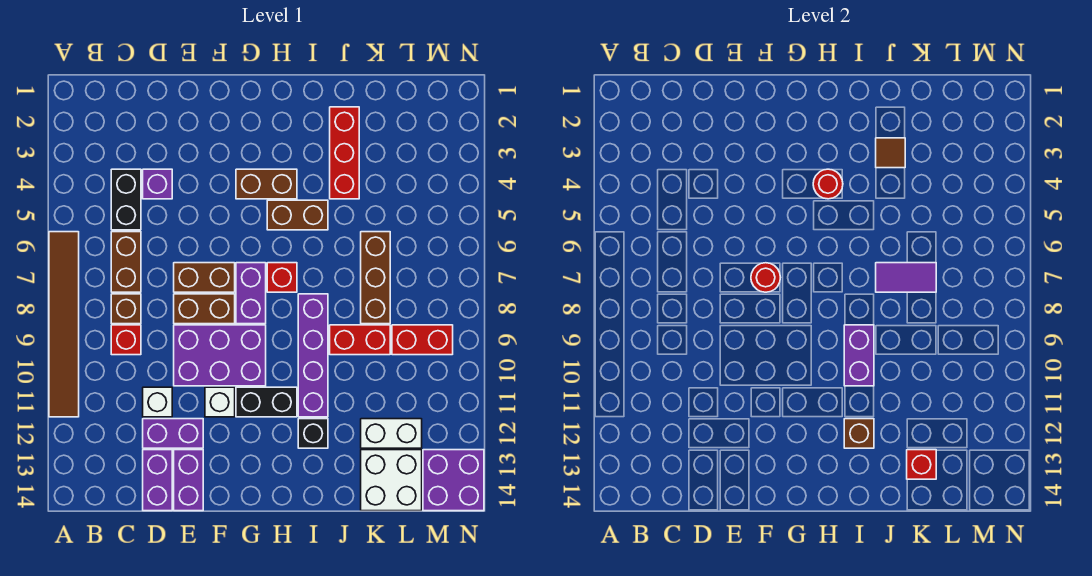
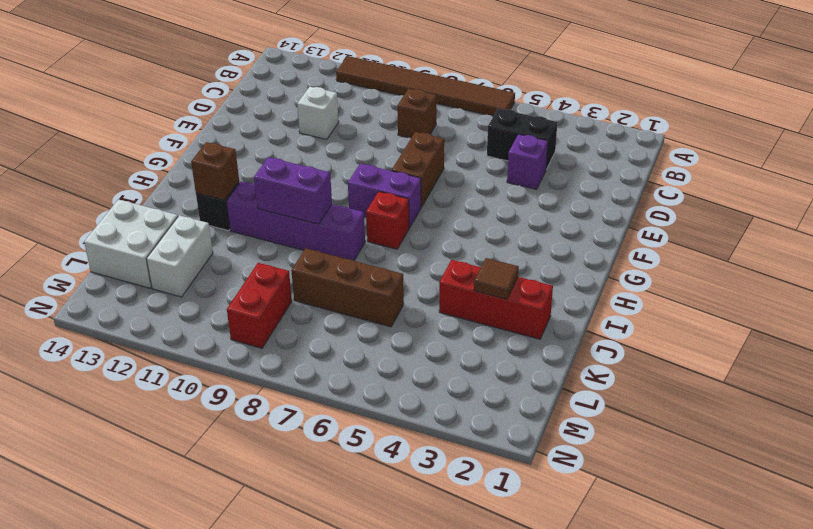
none -> brown brick C6:C7 level 1
none -> red brick C9 level 1
none -> purple brick D12:E12 level 1
none -> purple brick D13:D14 level 1

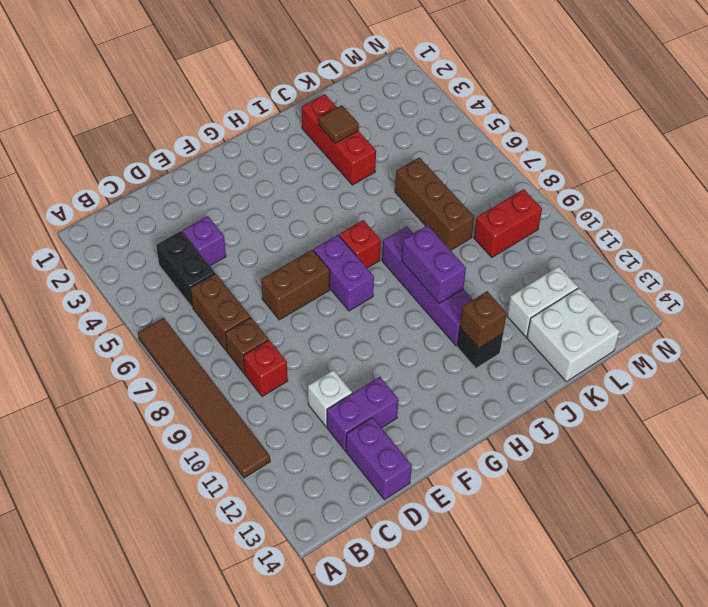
none -> brown brick E8:F8 level 1
none -> purple brick E9:G10 level 1
none -> purple brick E13:E14 level 1
none -> white brick F11 level 1

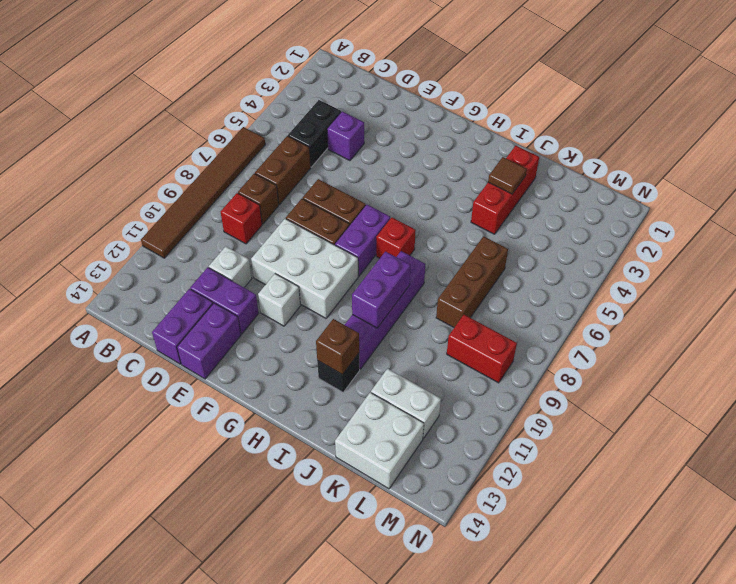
white brick E9:G10 level 1 -> purple brick E9:G10 level 1
none -> brown brick G4:H4 level 1
none -> black brick G11:H11 level 1
none -> brown brick H5:I5 level 1
none -> red brick J9:K9 level 1

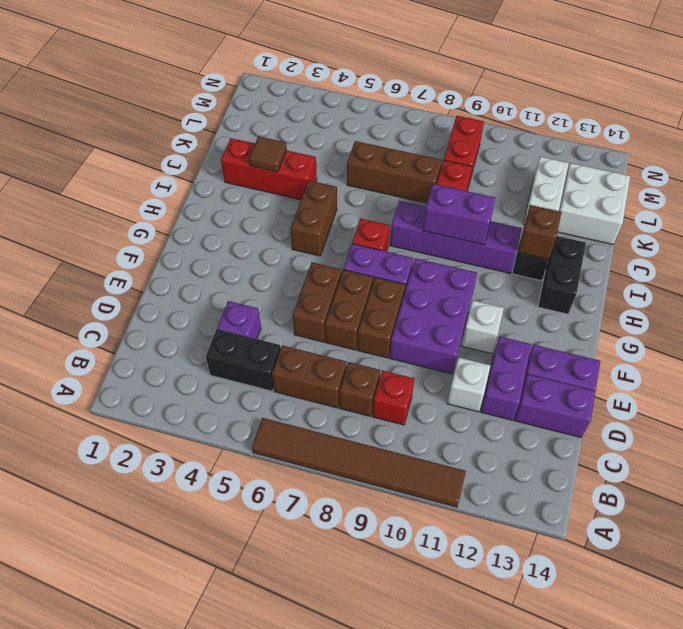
brown brick E6:F6 level 1 -> brown brick G4:H4 level 1
black brick H13:I13 level 1 -> black brick G11:H11 level 1
none -> purple brick M13:N14 level 1
none -> red round brick F7 level 2
none -> red round brick H4 level 2
none -> purple tile J7:K7 level 2

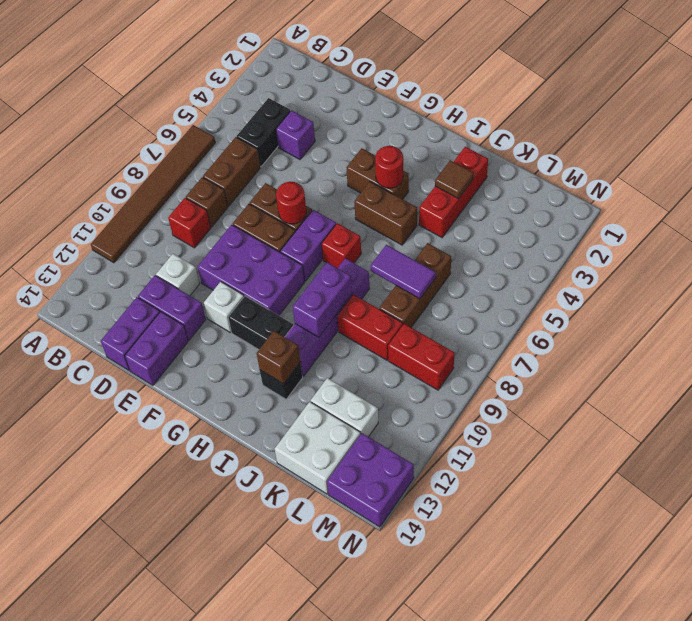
none -> red brick K13 level 2

